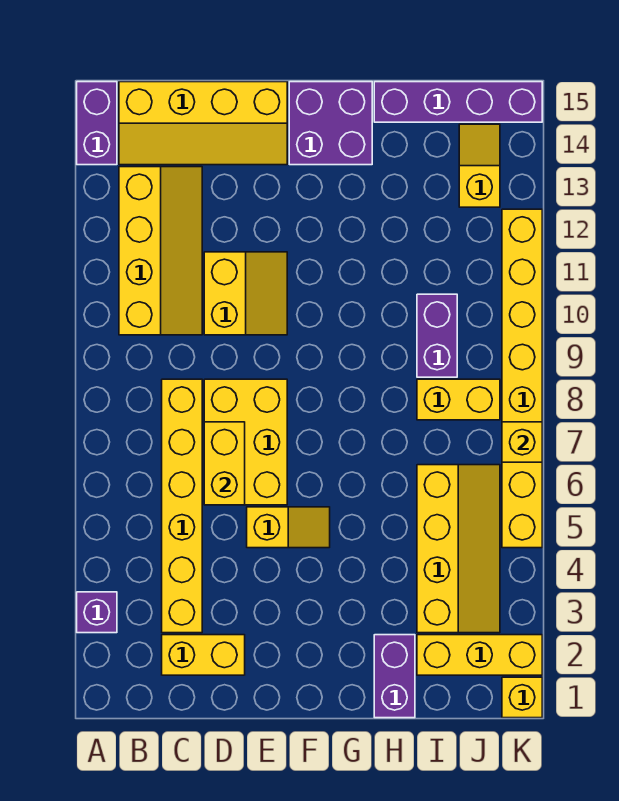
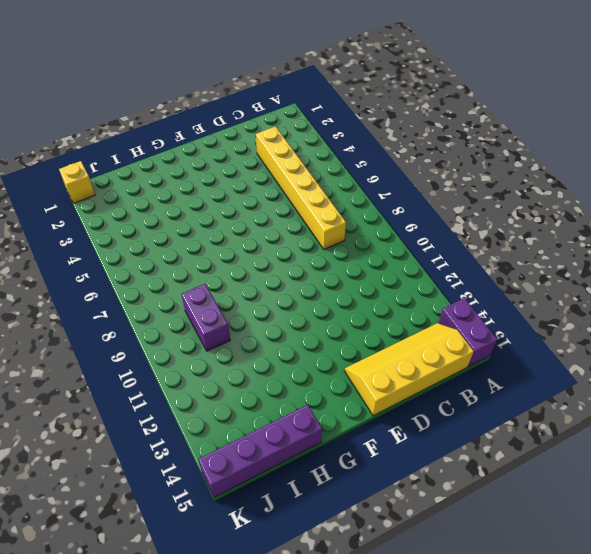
none -> purple brick A3 level 1
none -> yellow slope B10:C13 level 1 top B
none -> yellow brick C2:D2 level 1

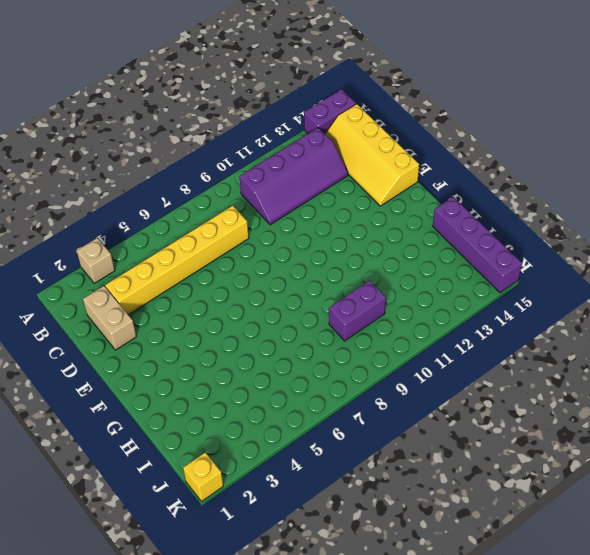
tan brick A3 level 1 -> purple brick A3 level 1
purple slope B10:C13 level 1 top B -> yellow slope B10:C13 level 1 top B
tan brick C2:D2 level 1 -> yellow brick C2:D2 level 1
none -> yellow brick D6:E8 level 1
none -> yellow slope D10:E11 level 1 top D
none -> yellow slope E5:F5 level 1 top E

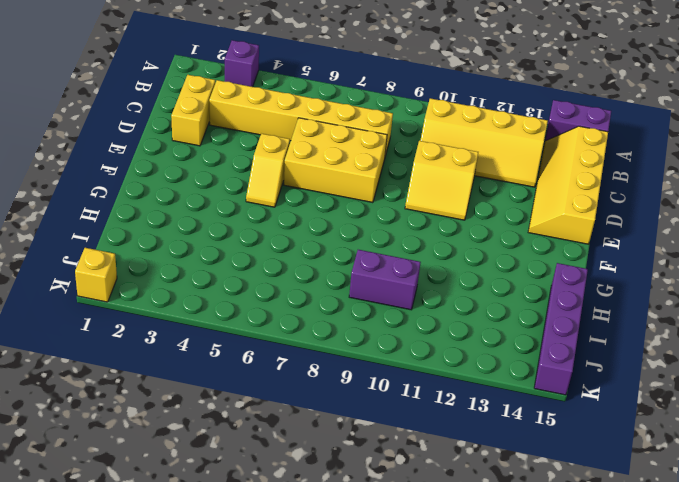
none -> purple brick F14:G15 level 1
none -> purple brick H1:H2 level 1
none -> yellow brick I2:K2 level 1

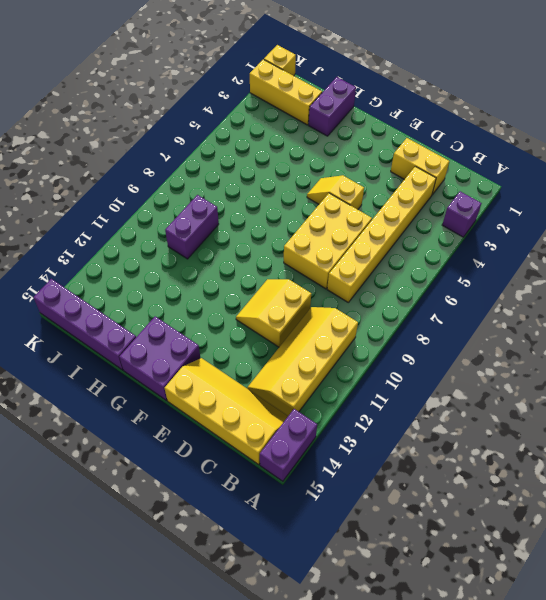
none -> yellow slope I3:J6 level 1 top I
none -> yellow brick I8:J8 level 1
none -> yellow slope J13:J14 level 1 top 13

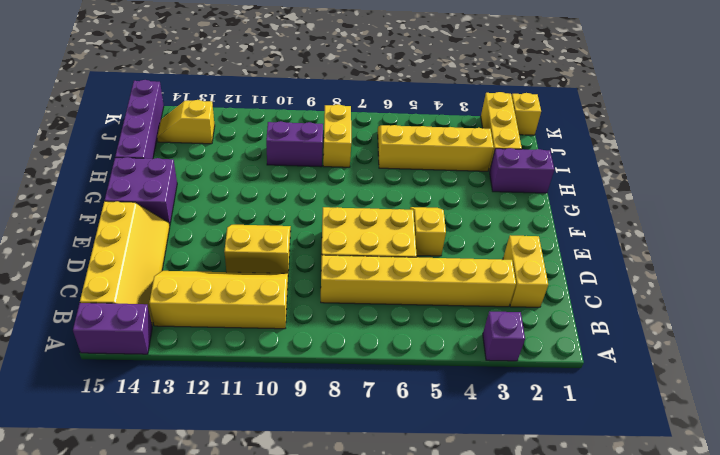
none -> yellow brick K5:K12 level 1
none -> yellow brick D6:D7 level 2
none -> yellow brick K7 level 2

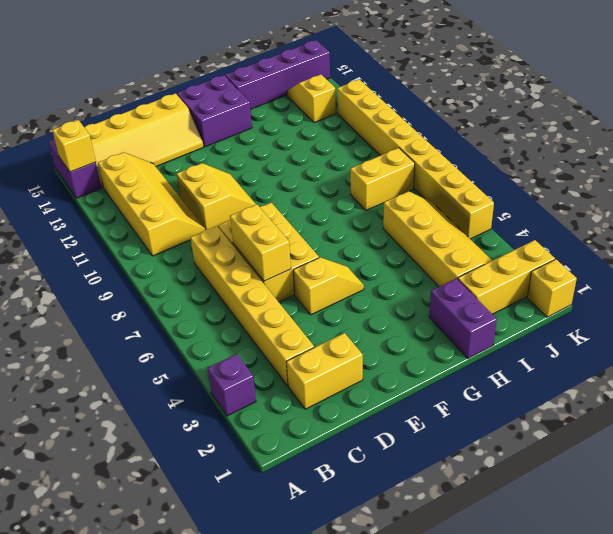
yellow brick A14 level 2 -> yellow brick K7 level 2
none -> purple brick I9:I10 level 1

